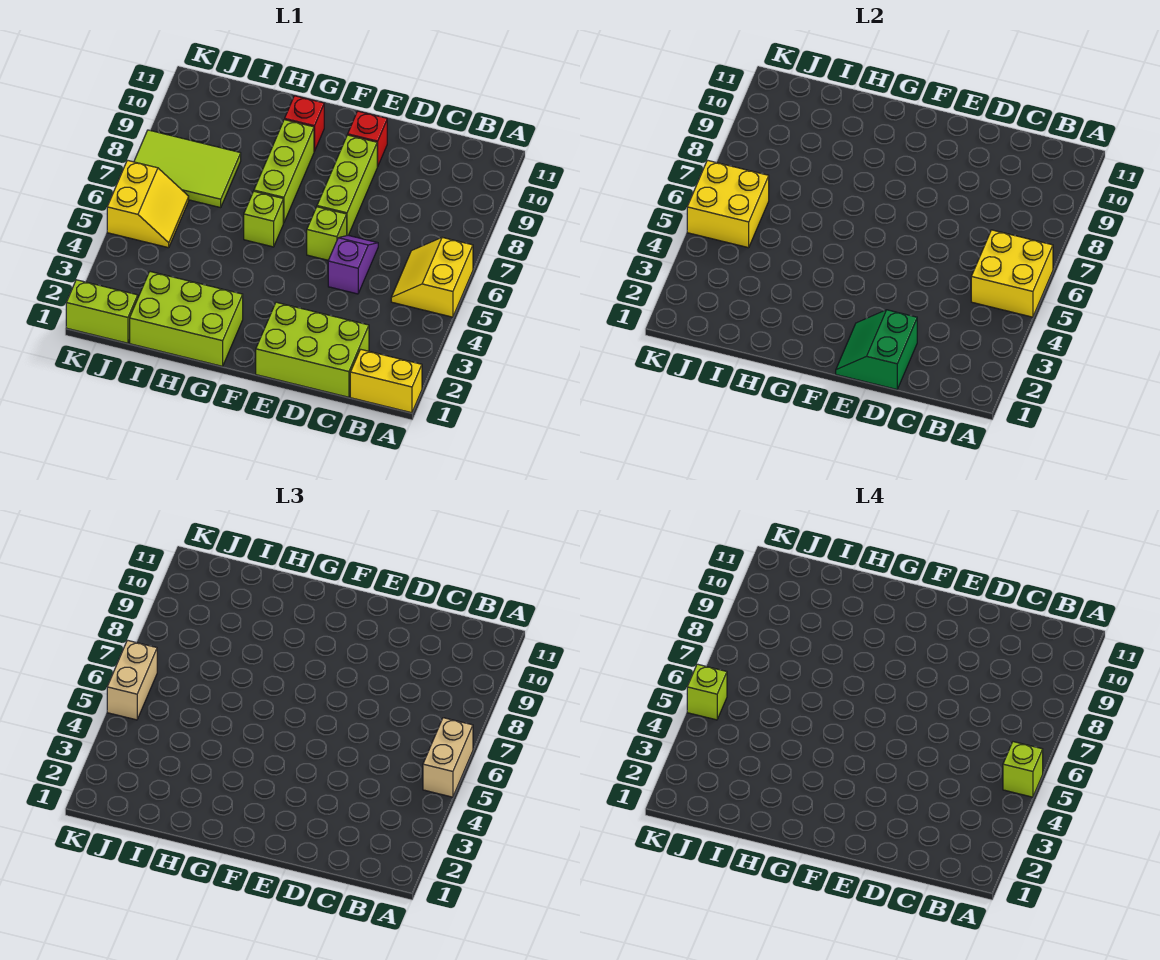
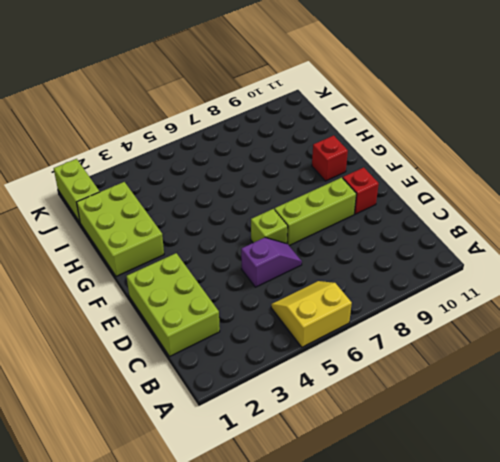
none -> yellow brick A1:B1 level 1
none -> lime brick G6 level 1
none -> lime brick G7:G9 level 1

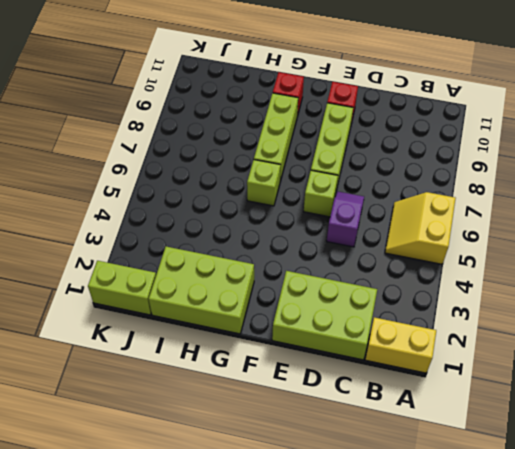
none -> lime tile I7:K8 level 1
none -> yellow slope J5:K6 level 1 top K
none -> yellow brick A5:B6 level 2

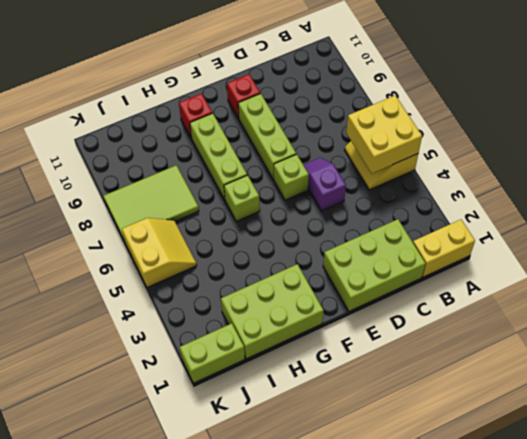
none -> green slope D1:E2 level 2 top D
none -> yellow brick J5:K6 level 2
none -> tan brick A5:A6 level 3

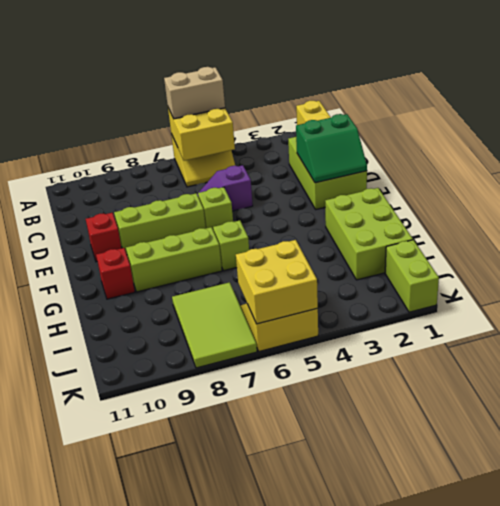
none -> tan brick K5:K6 level 3
none -> lime brick A5 level 4
none -> lime brick K5 level 4

